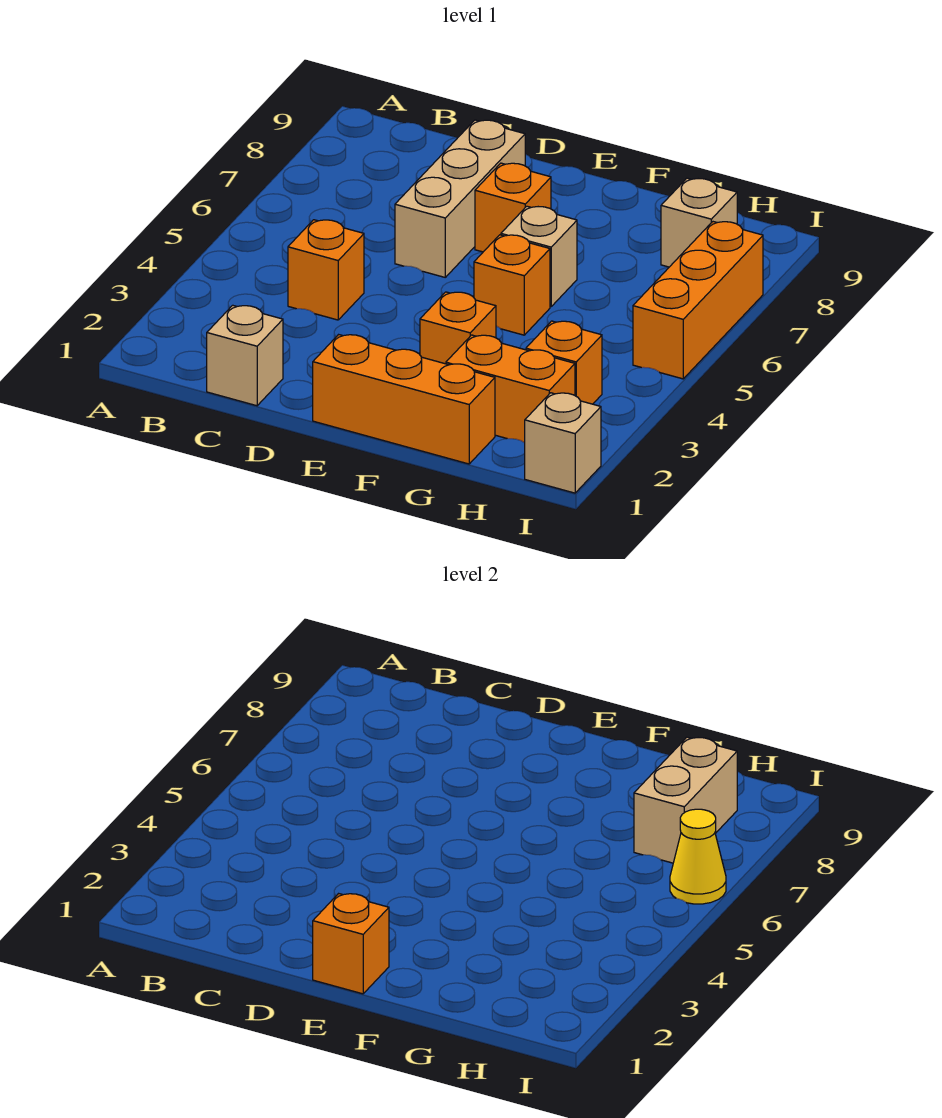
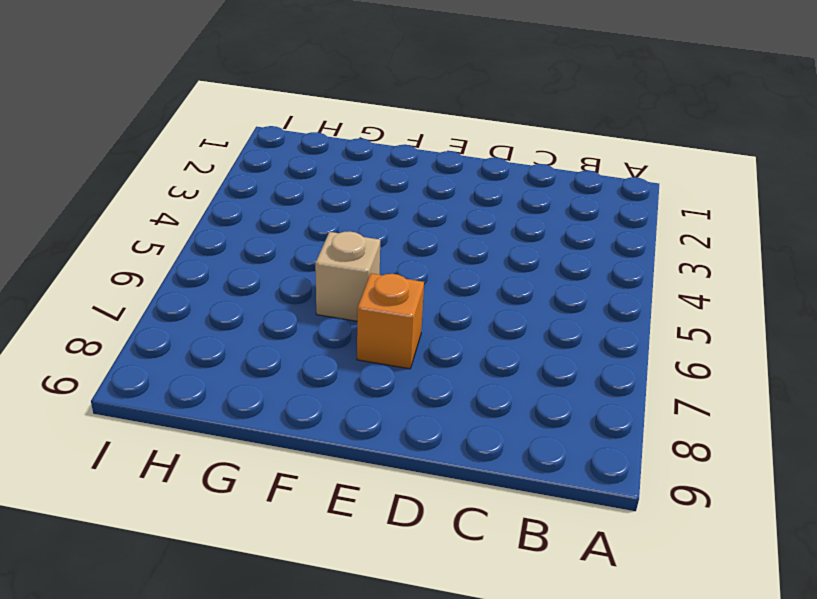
none -> tan brick C1 level 1
none -> orange brick C4 level 1
none -> tan brick D6:D8 level 1

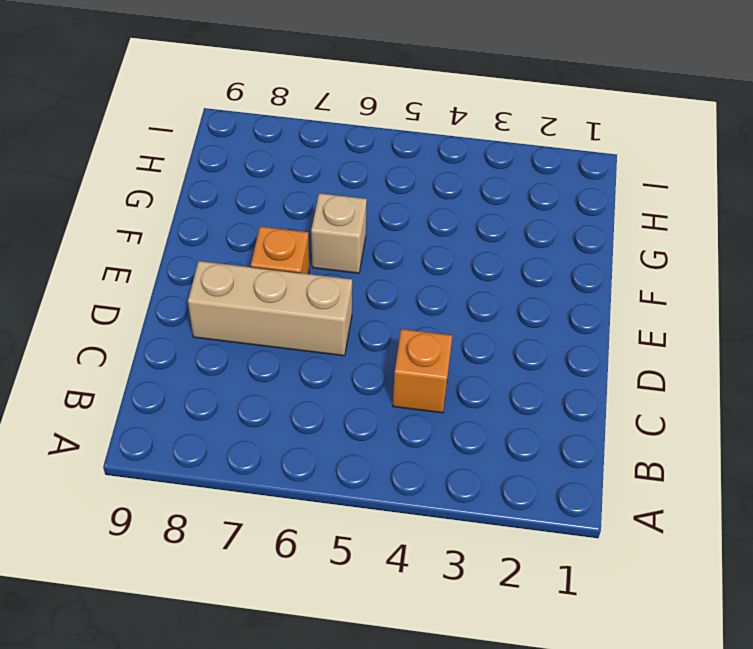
none -> tan brick C1 level 1
none -> orange brick E1:G1 level 1
none -> orange brick F3 level 1

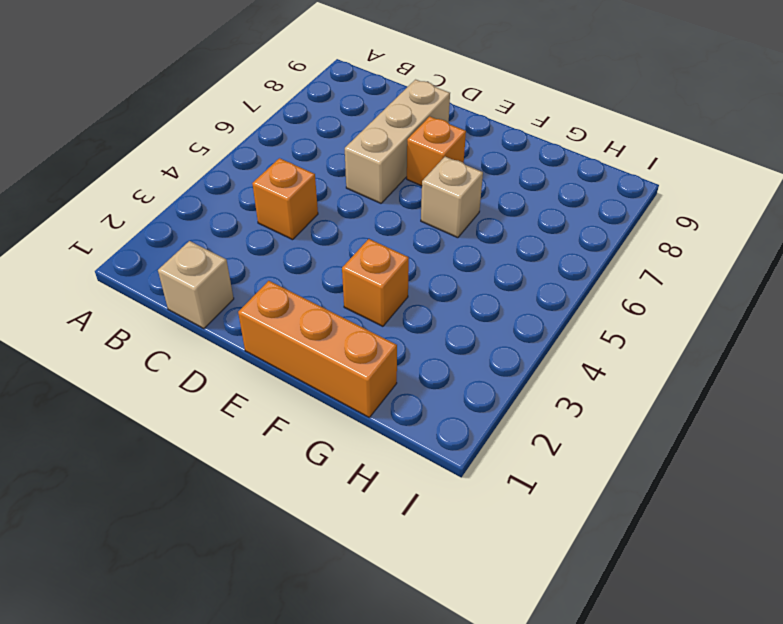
none -> orange brick F5 level 1
none -> orange brick G2:H2 level 1
none -> orange brick H3 level 1

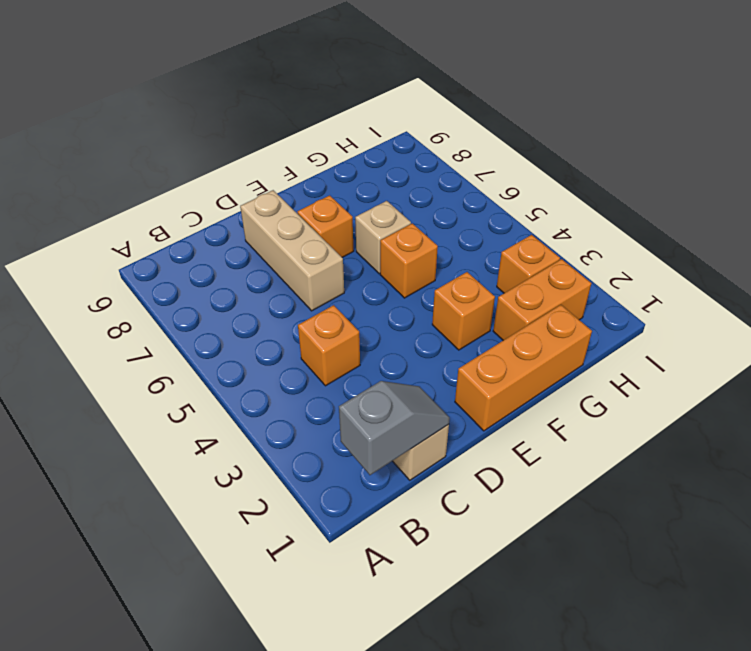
grey slope B1:C1 level 2 top B -> none
none -> tan brick H8 level 1
none -> tan brick I1 level 1
none -> orange brick I5:I7 level 1

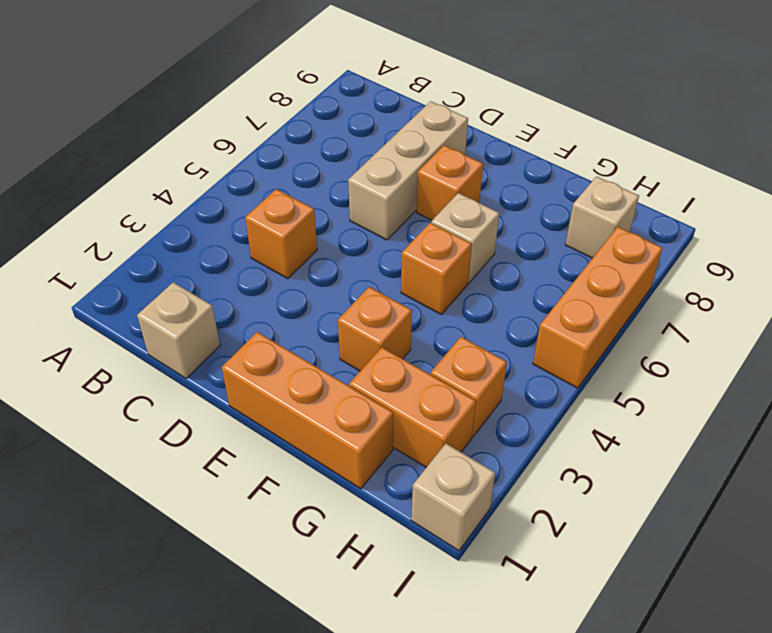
none -> orange brick E1 level 2
none -> tan brick H7:H8 level 2
none -> yellow cone I6 level 2

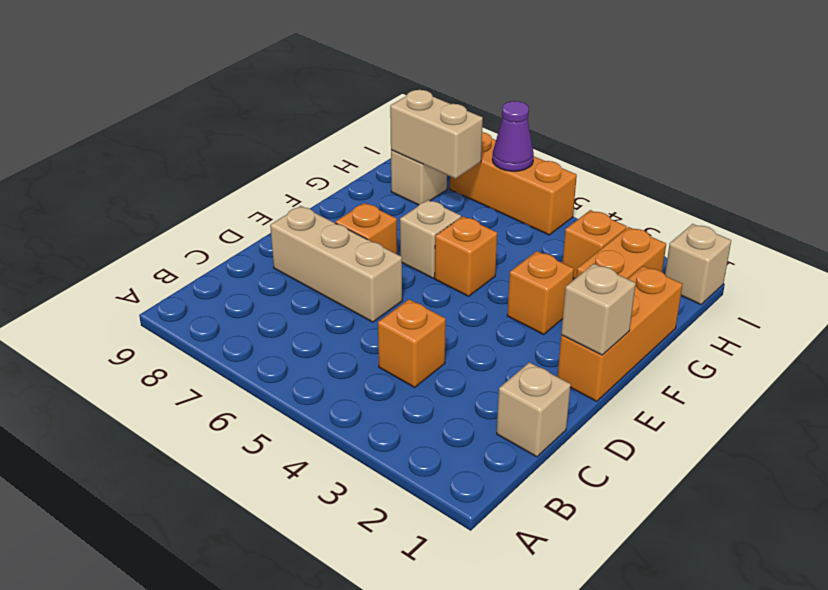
tan brick E1 level 2 -> orange brick E1 level 2
purple cone I6 level 2 -> yellow cone I6 level 2

